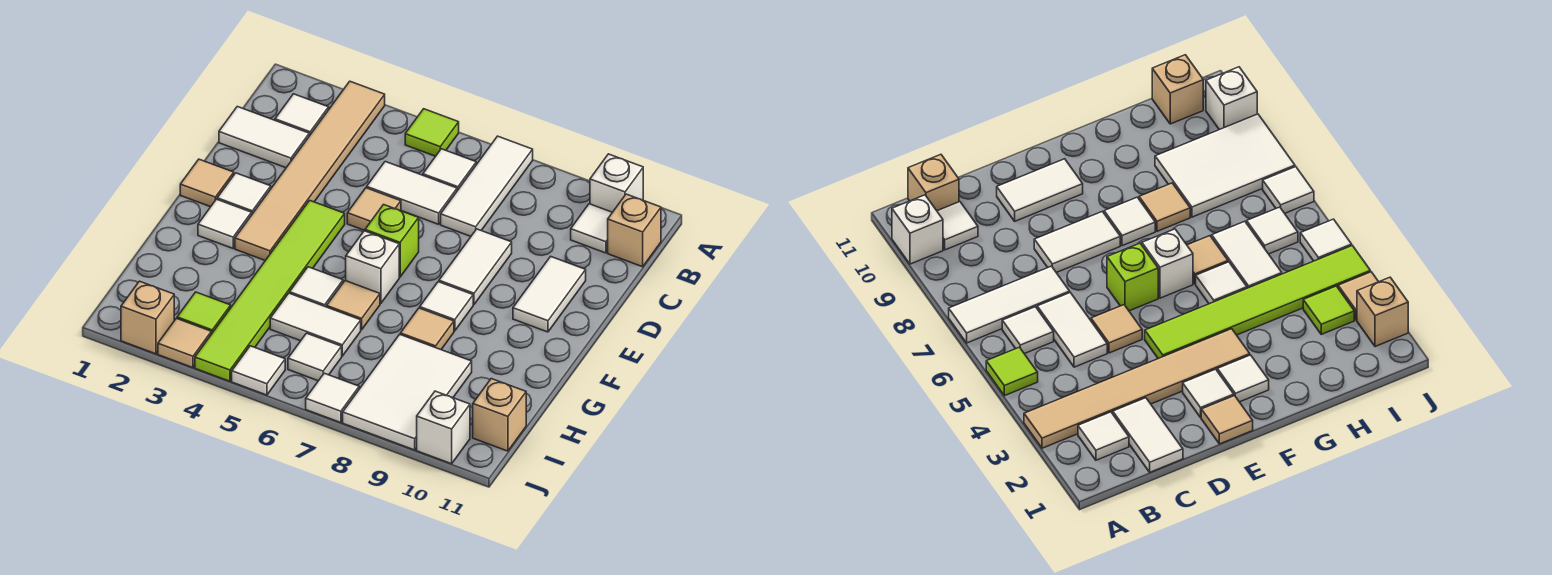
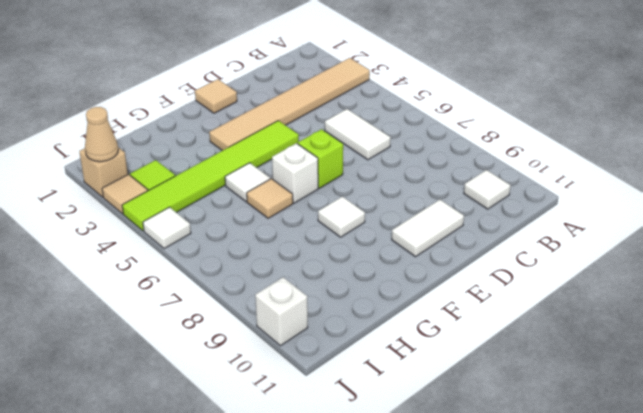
tan cone J2 level 2 -> none
none -> lime tile A5 level 1
none -> white tile A7:C7 level 1
none -> white brick A10 level 1
none -> white tile B2 level 1

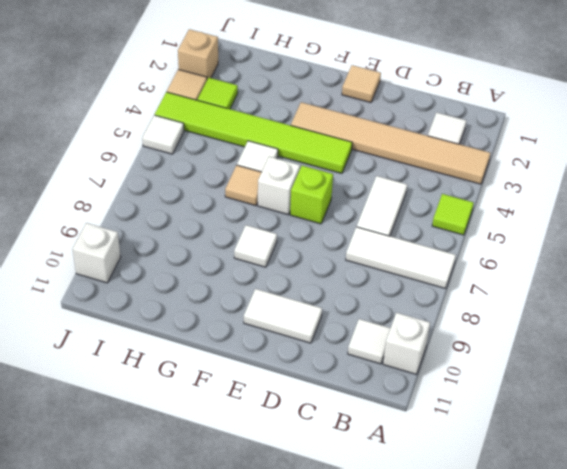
none -> white tile B6 level 1
none -> tan brick B11 level 1
none -> white tile C1:C2 level 1
none -> tan tile D5 level 1

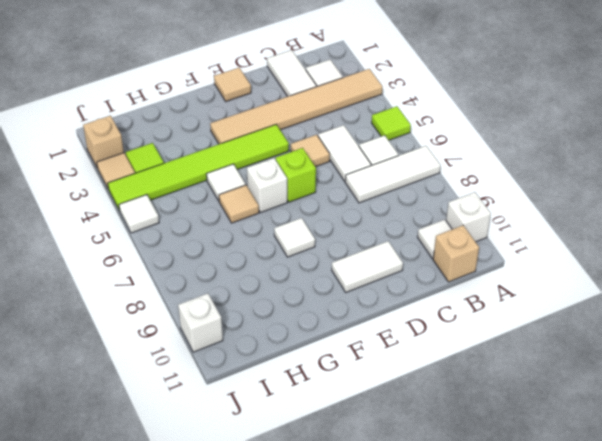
none -> white tile D8:E8 level 1
none -> white tile E2 level 1
none -> white tile F2 level 1
none -> tan tile G8 level 1

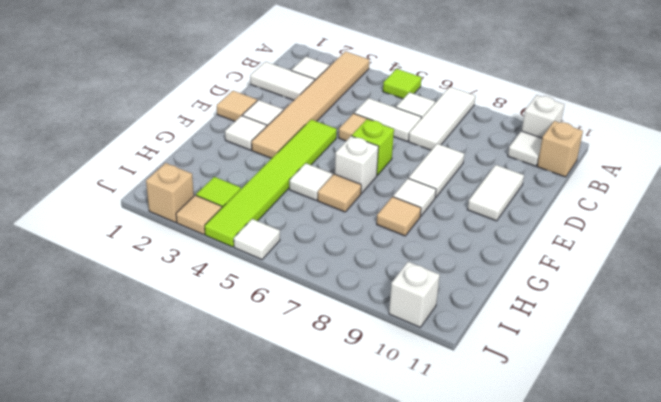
none -> white tile H5:H6 level 1
none -> white tile H8:J9 level 1
none -> white tile I6 level 1
none -> tan brick I11 level 1

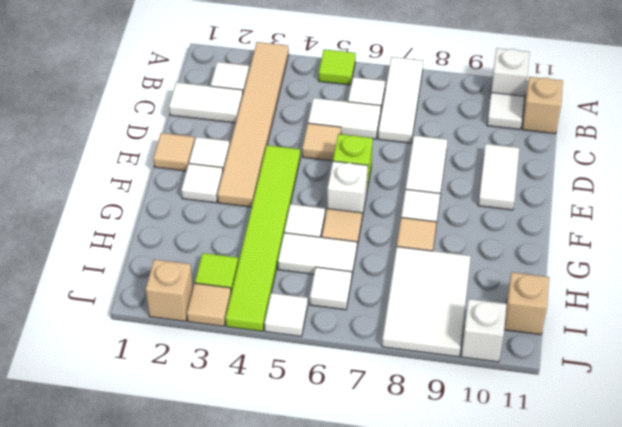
none -> white tile J7 level 1

